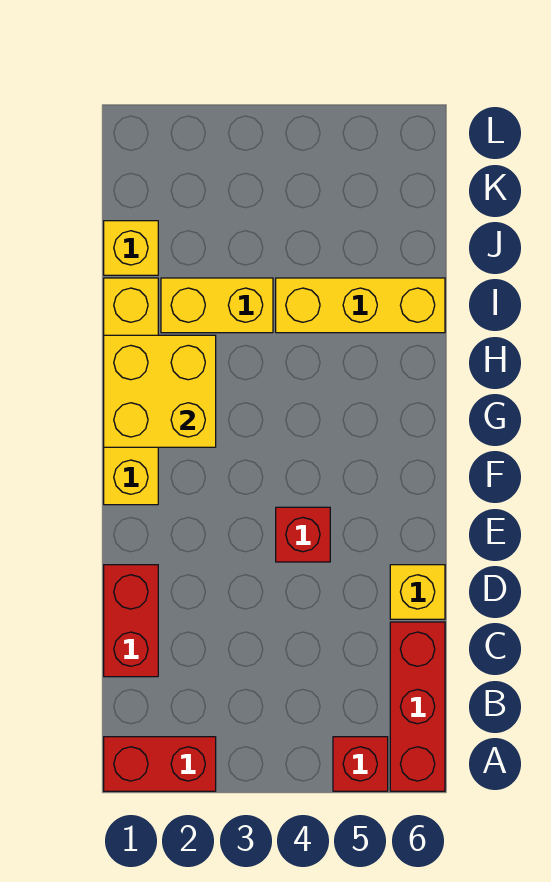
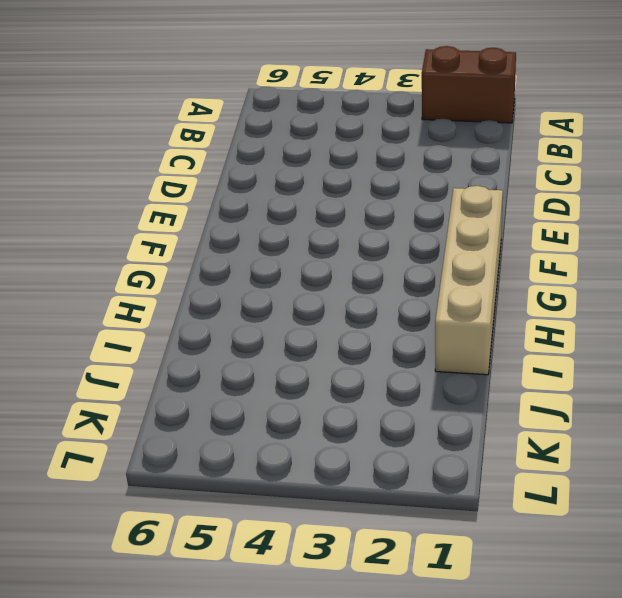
brown brick A1:A2 level 1 -> red brick A1:A2 level 1
tan brick F1:I1 level 1 -> yellow brick F1:I1 level 1
none -> red brick A5 level 1
none -> red brick A6:C6 level 1

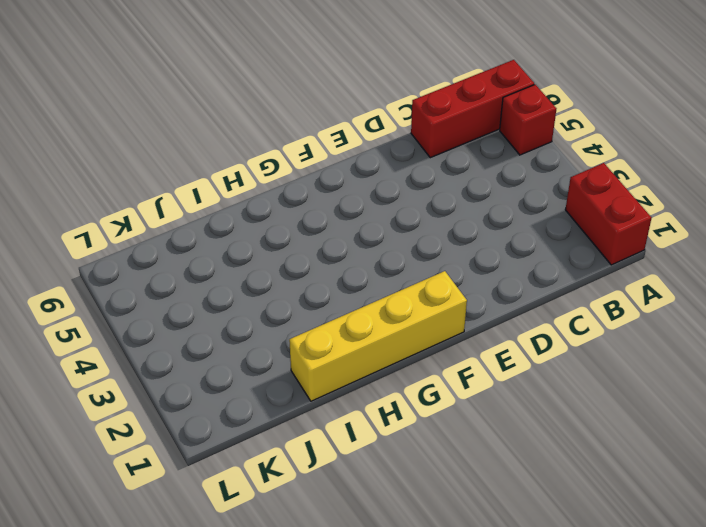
none -> red brick C1:D1 level 1
none -> yellow brick D6 level 1

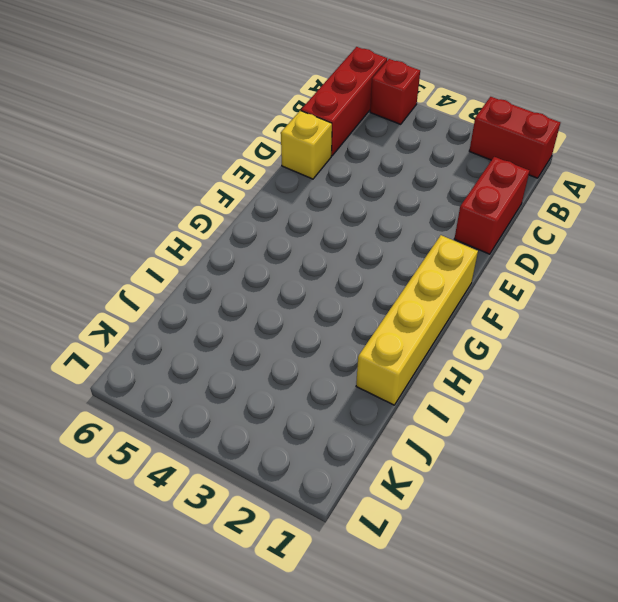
none -> red brick E4 level 1
none -> yellow brick I2:I3 level 1

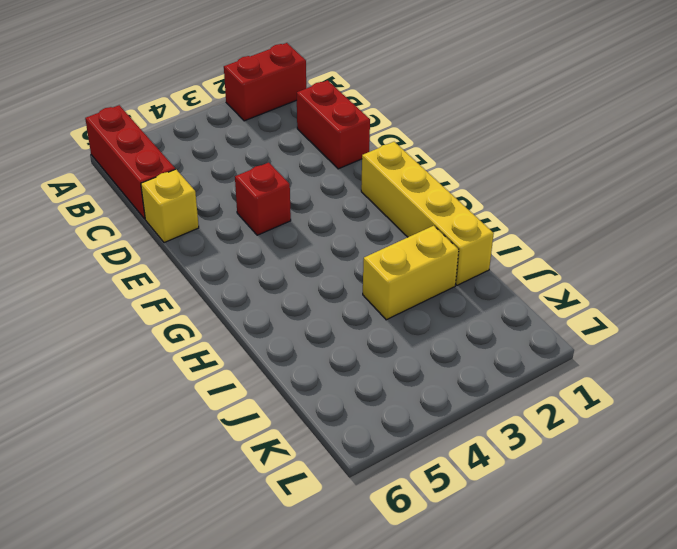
none -> red brick A5 level 1
none -> yellow brick I4:I6 level 1

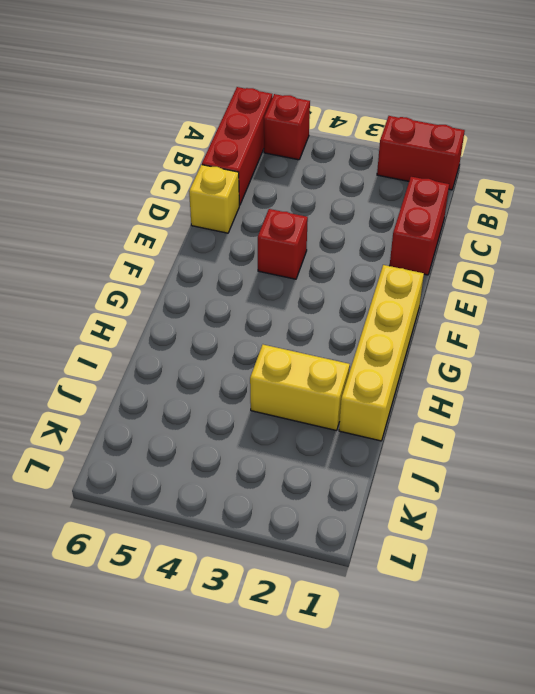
none -> yellow brick I4:I6 level 1
none -> yellow brick J1 level 1

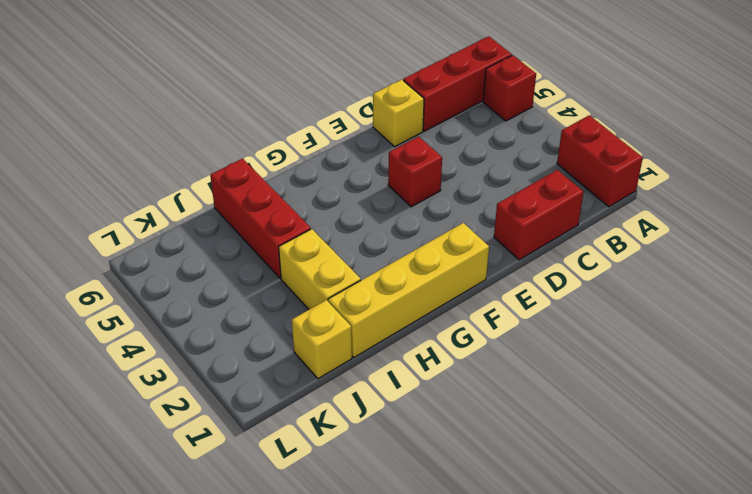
red brick I4:I6 level 1 -> yellow brick I4:I6 level 1
none -> yellow brick G1:H2 level 2

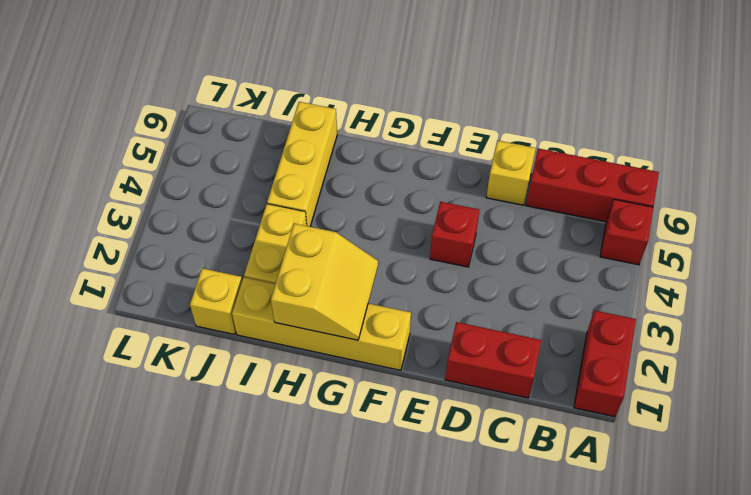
yellow slope G1:H2 level 2 top H -> yellow brick G1:H2 level 2

